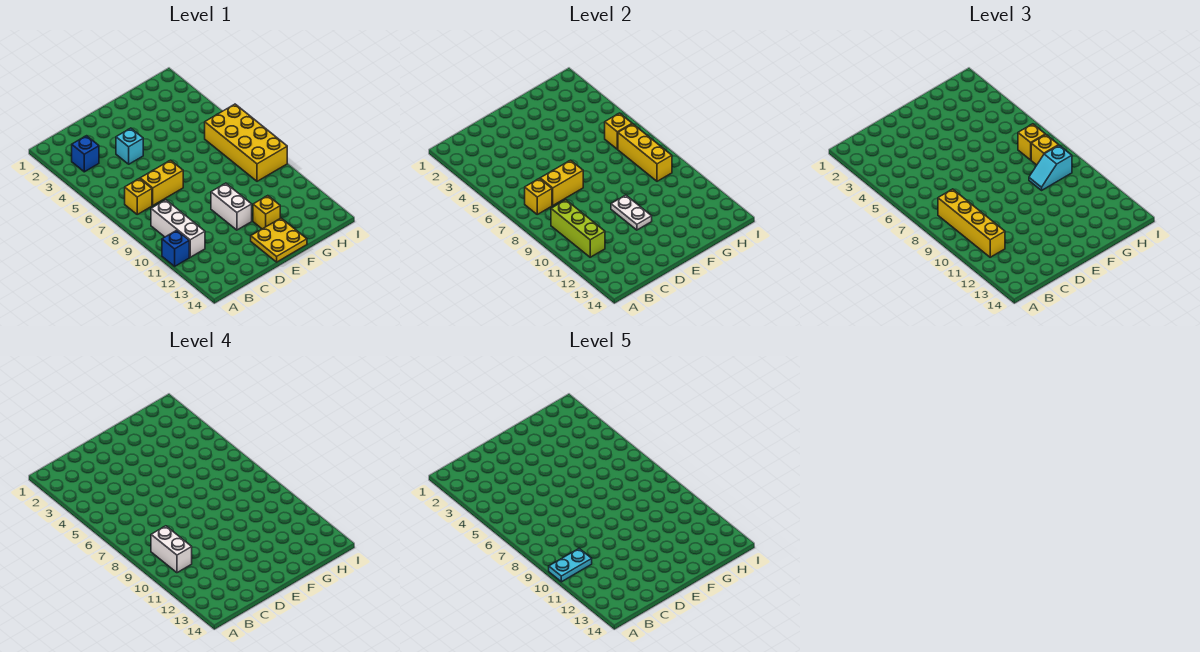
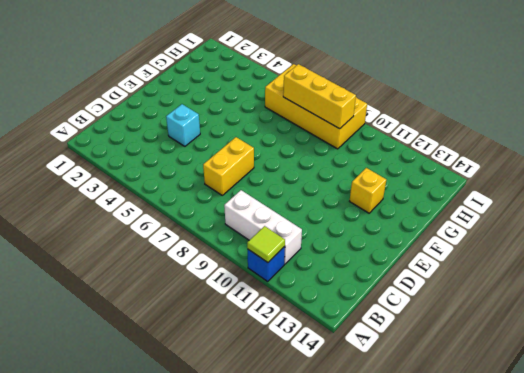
lime tile A11 level 2 -> none
none -> blue brick B3 level 1
none -> yellow brick B7 level 1
none -> white brick E10:E11 level 1

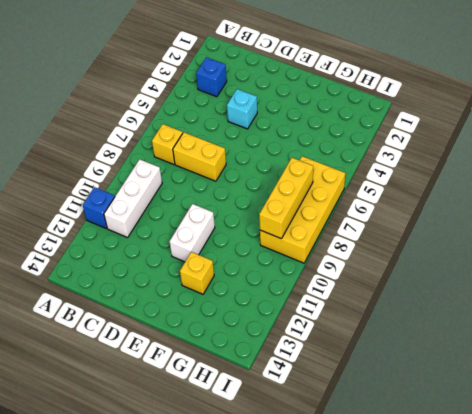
none -> yellow plate E13:F14 level 1
none -> yellow brick B7 level 2
none -> lime brick B9:B11 level 2

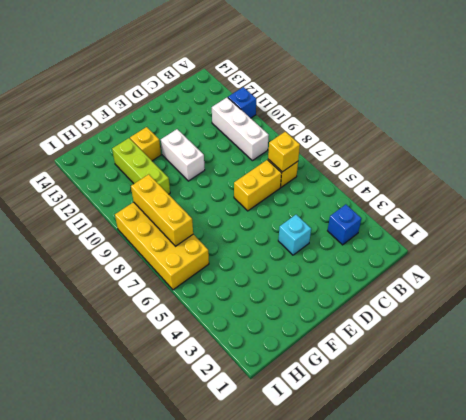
lime brick G10:G12 level 1 -> lime brick B9:B11 level 2
none -> yellow plate E13:F14 level 1
none -> yellow brick C7:D7 level 2
none -> white plate E10:E11 level 2

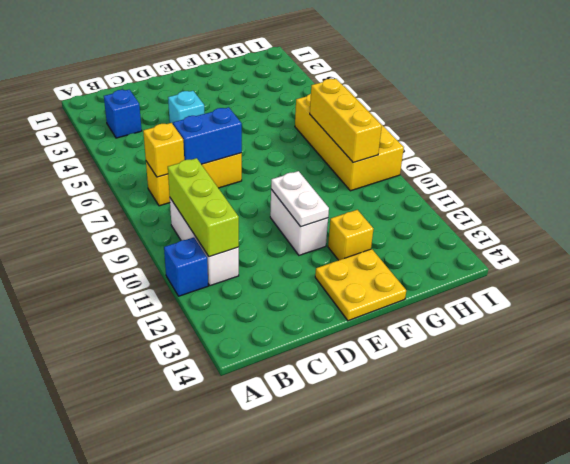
blue brick C7:D7 level 2 -> yellow brick C7:D7 level 2
none -> yellow brick H6 level 2
none -> yellow brick B8:B11 level 3
none -> cyan slope G9:H9 level 3 top H

